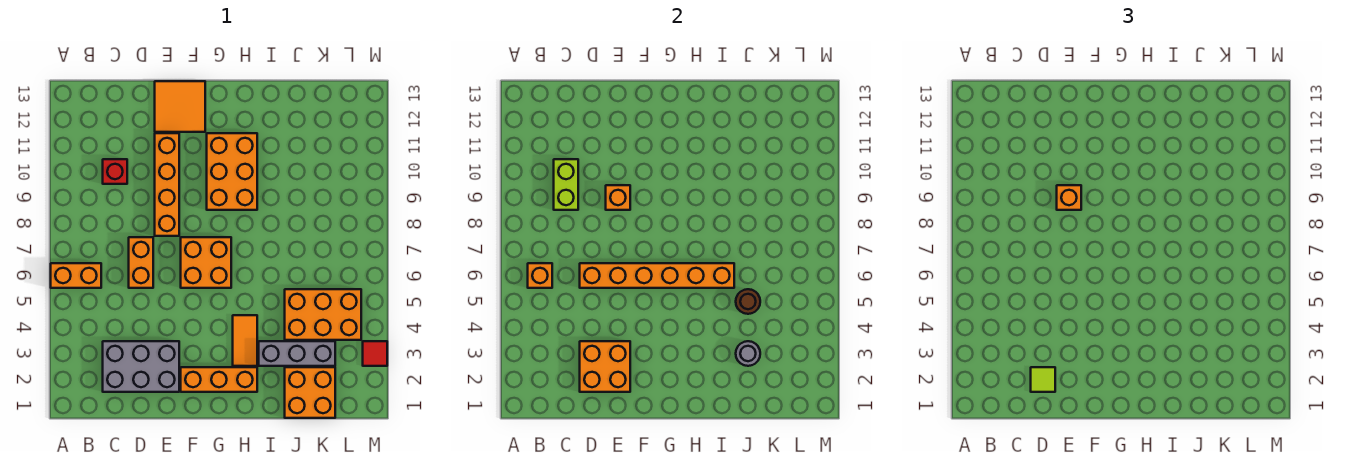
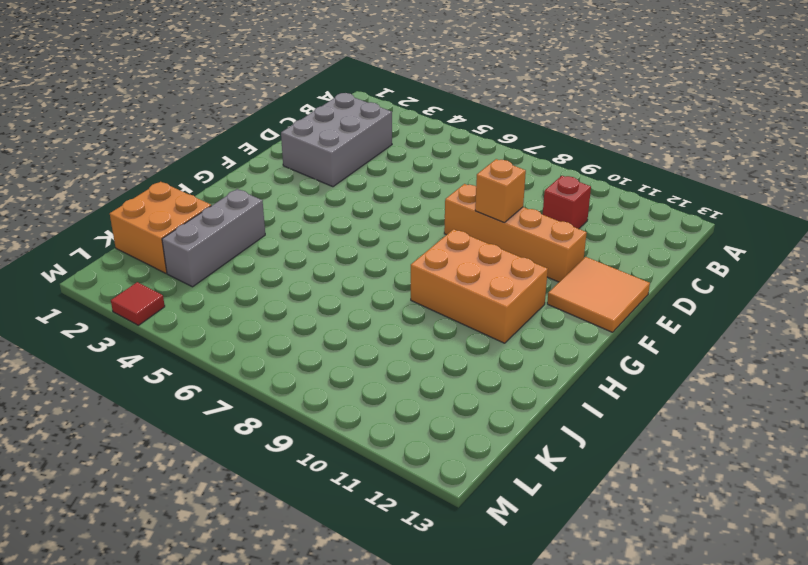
none -> orange brick A6:B6 level 1
none -> orange brick D6:D7 level 1
none -> orange brick F2:H2 level 1

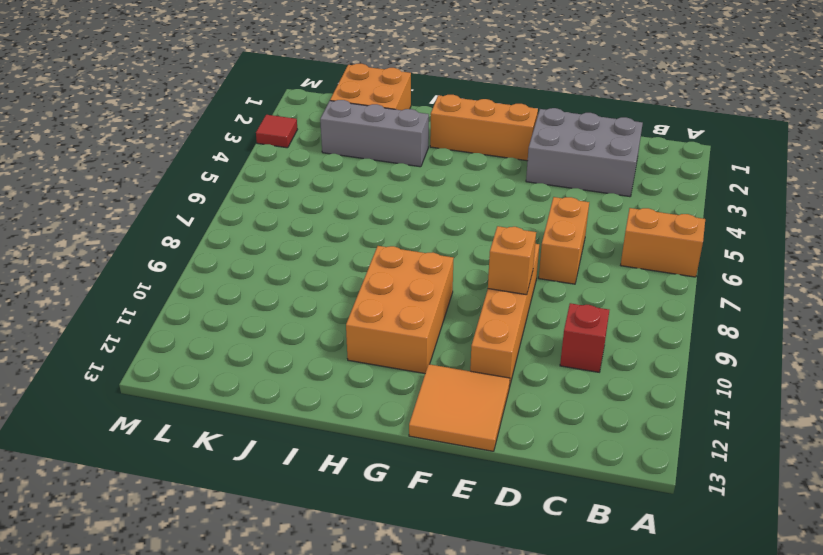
none -> orange brick F6:G7 level 1
none -> orange tile H3:H4 level 1
none -> orange brick J4:L5 level 1

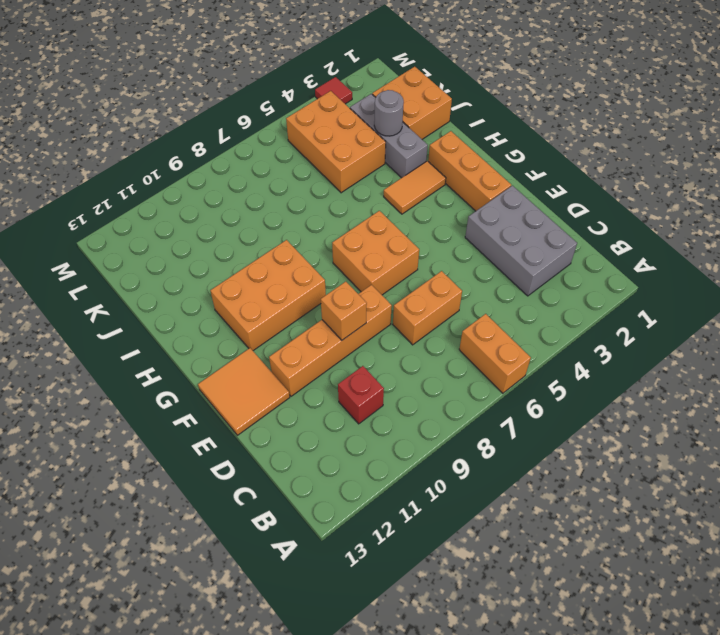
none -> orange brick B6 level 2
none -> lime brick C9:C10 level 2
none -> orange brick D2:E3 level 2

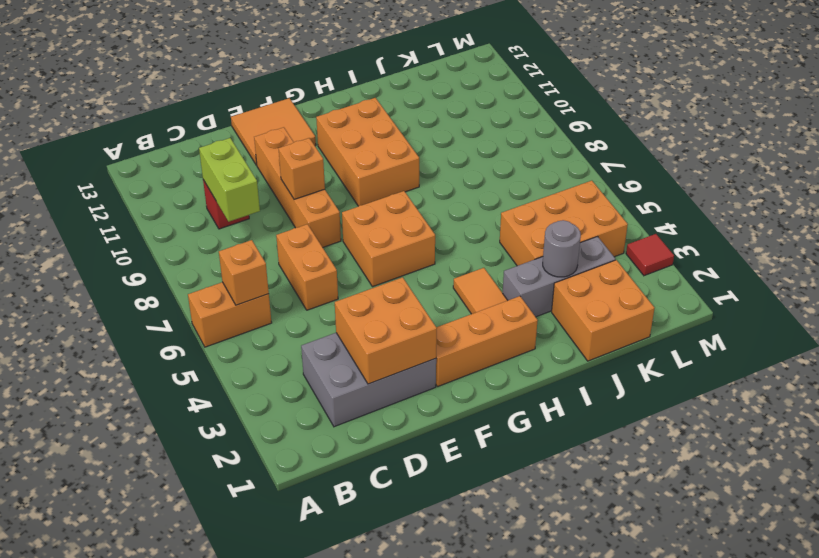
none -> orange brick D6:I6 level 2
none -> brown round brick J5 level 2
none -> lime tile D2 level 3

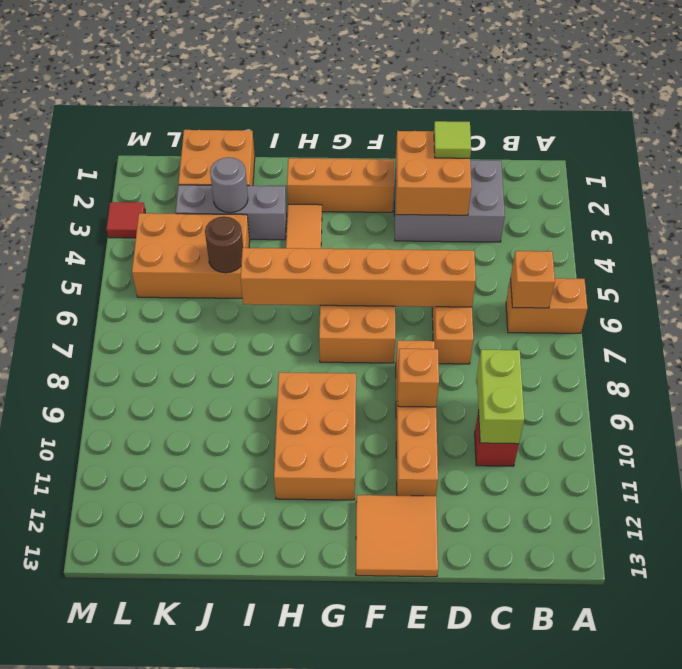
none -> orange brick E9 level 3

